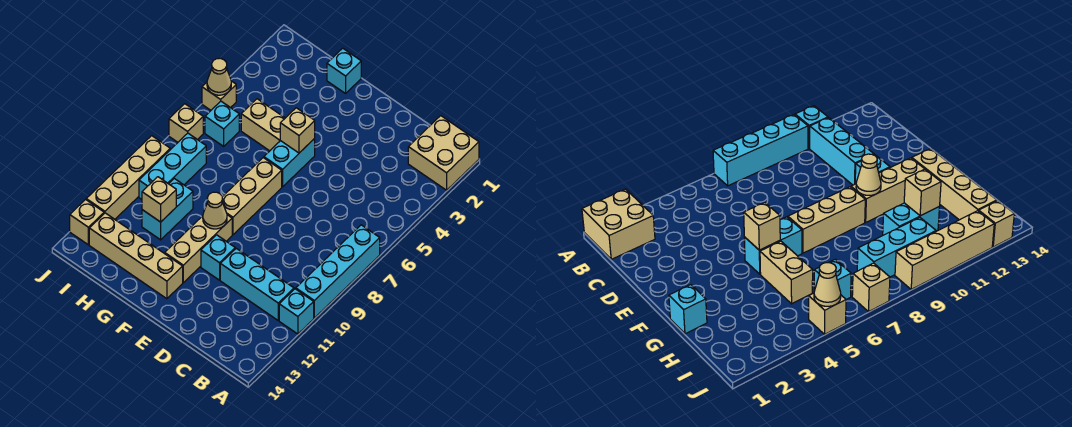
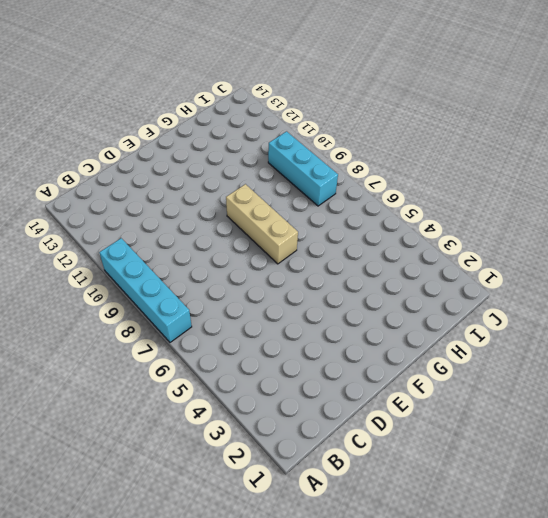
none -> tan brick A1:B2 level 1
none -> cyan brick A11 level 1
none -> cyan brick B11:D11 level 1

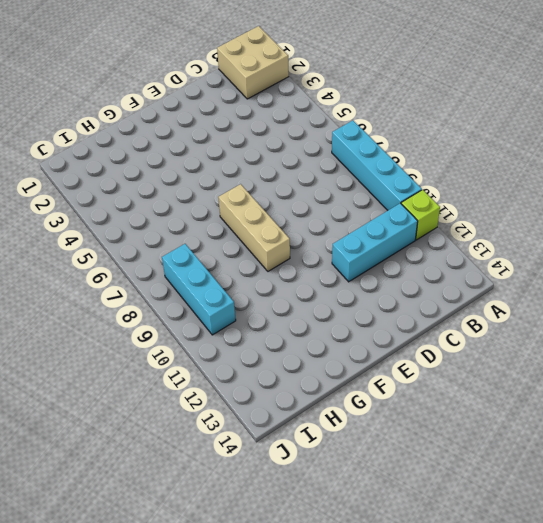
lime brick A11 level 1 -> cyan brick A11 level 1
none -> cyan brick E11 level 1
none -> cyan brick F5:F6 level 1
none -> tan brick F10:F12 level 1

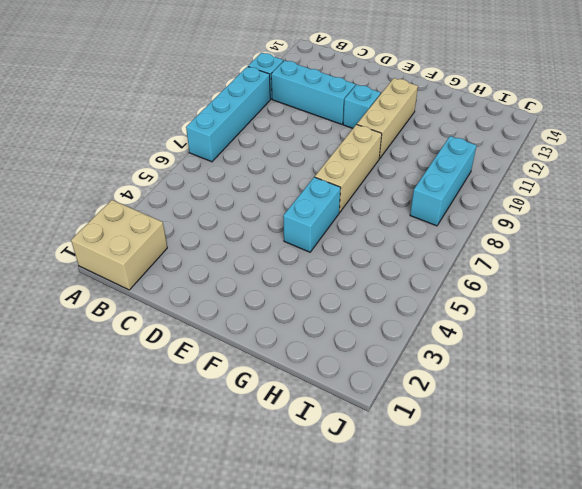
none -> tan brick F13:I13 level 1
none -> cyan brick G1 level 1
none -> tan brick G5:H5 level 1

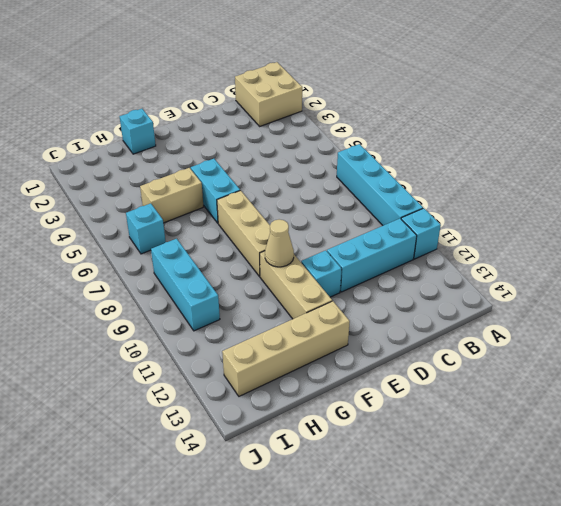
none -> cyan brick H10:H11 level 1
none -> tan brick J5 level 1
none -> tan brick J7 level 1

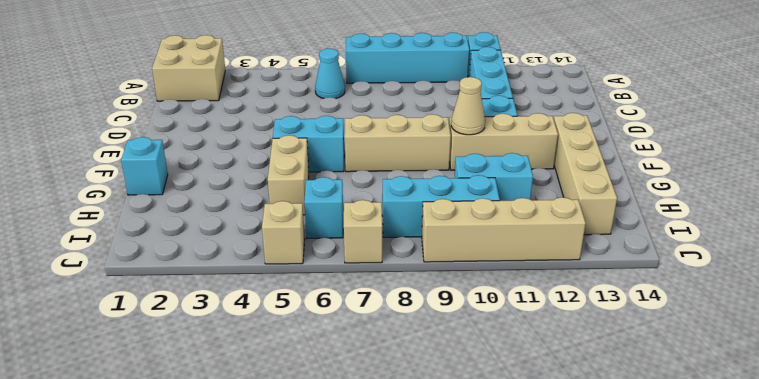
cyan cone B6 level 1 -> none
none -> tan brick J13 level 1
none -> tan brick F5 level 2
none -> tan brick H11 level 2

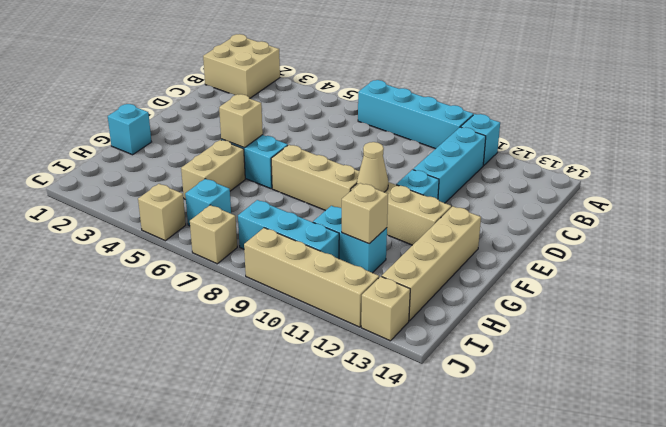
none -> tan cone J5 level 2

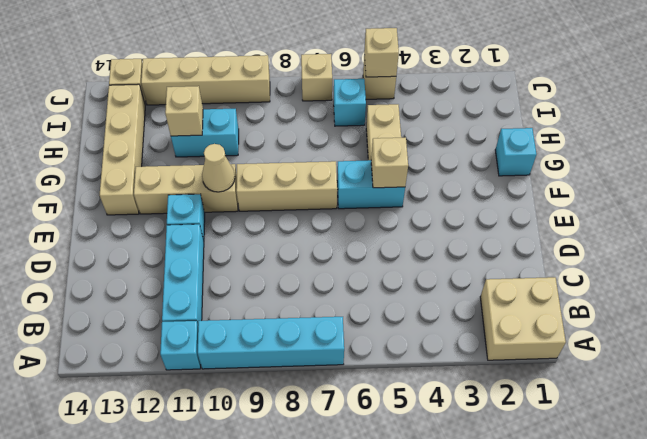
tan brick J5 level 2 -> tan cone J5 level 2
none -> cyan brick I8:I10 level 1

